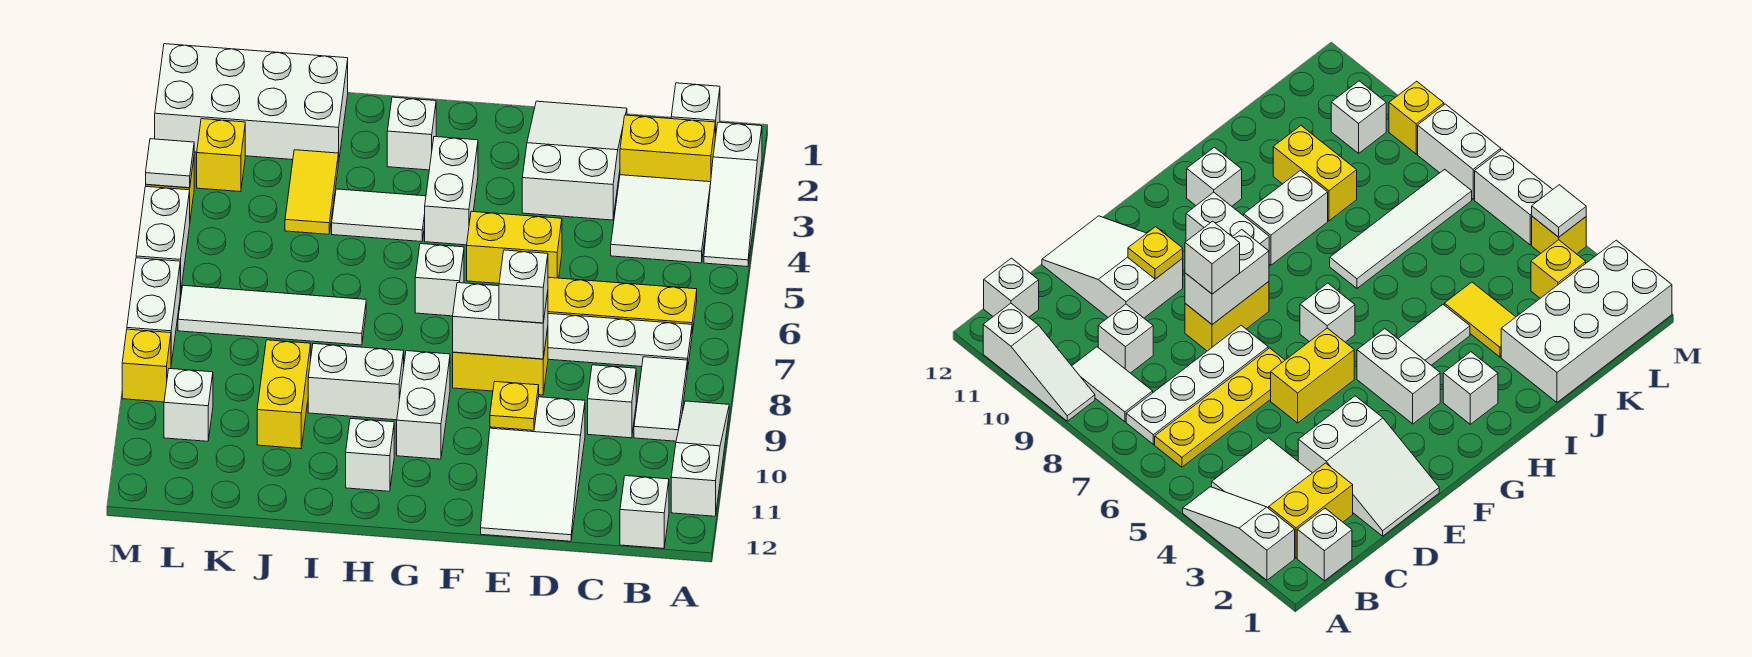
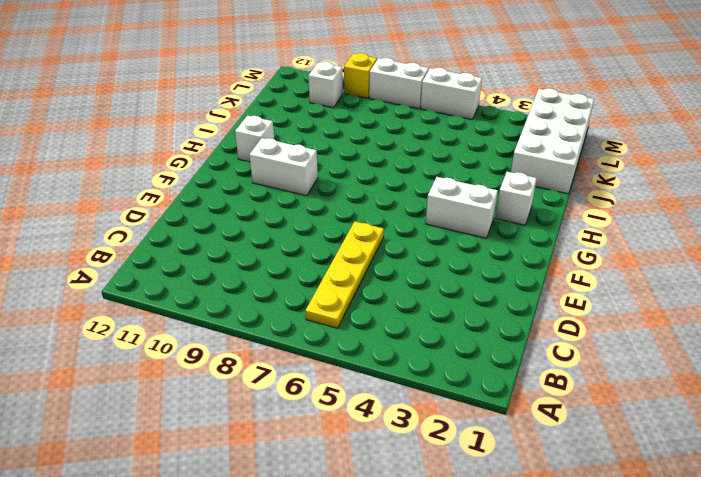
none -> white slope A2:A4 level 1 top 2
none -> white slope A9:A11 level 1 top 11
none -> white brick B1 level 1
none -> yellow brick B2:C2 level 1

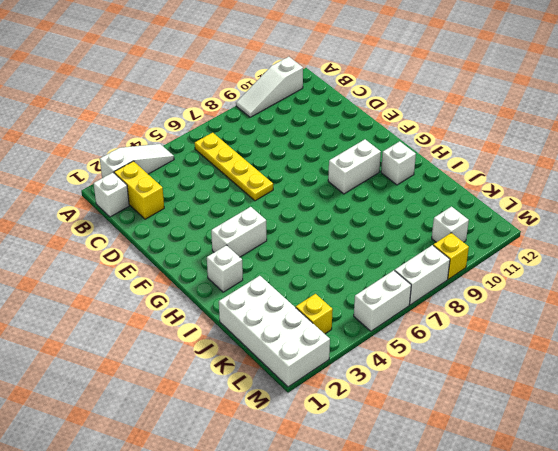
none -> white tile B3:C4 level 1
none -> white plate B7:E7 level 1
none -> white tile B8:B9 level 1
none -> white brick B12 level 1

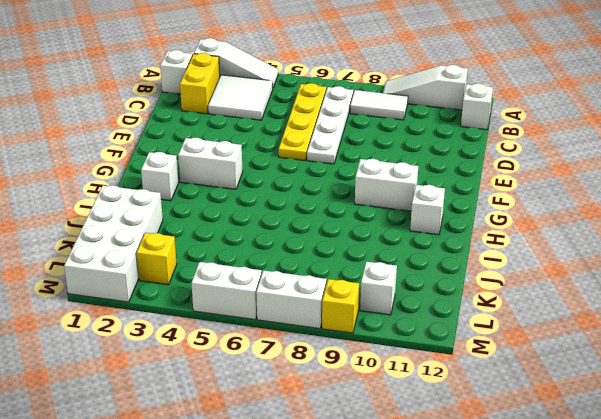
none -> white brick C9 level 1
none -> white slope D1:E3 level 1 top 3
none -> white slope D10:E12 level 1 top 10
none -> yellow brick E5:F5 level 1

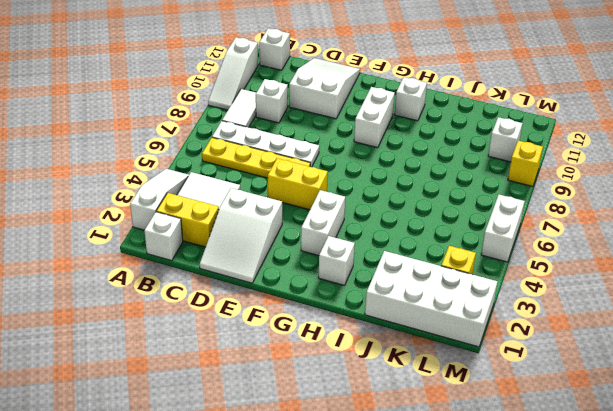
none -> yellow brick E8:F8 level 1
none -> white brick G6 level 1
none -> white tile H4:I4 level 1
none -> white brick H9:I9 level 1

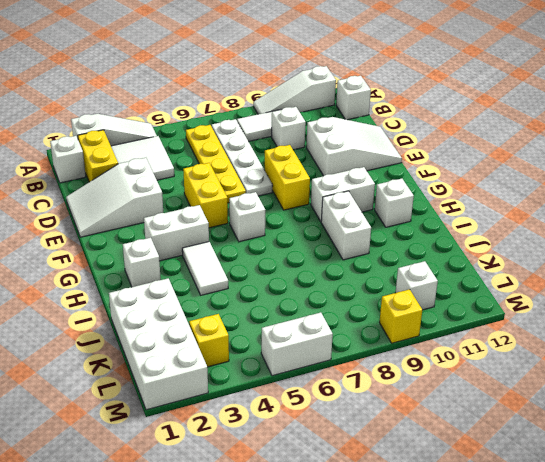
none -> white tile I7:L7 level 1
none -> yellow tile J3:J4 level 1
none -> yellow brick J9:J10 level 1
none -> yellow brick M4 level 1

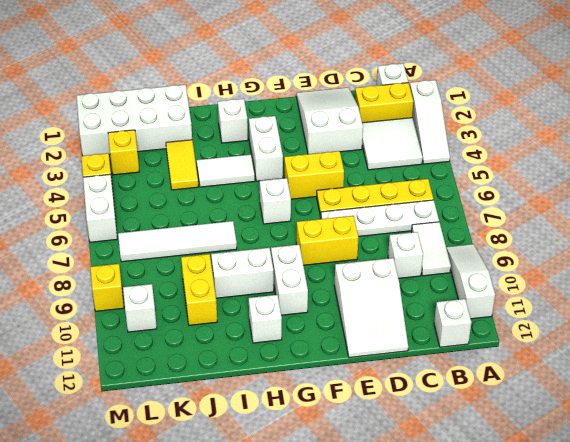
none -> white brick M7:M8 level 1
none -> white brick E8:F8 level 2
none -> yellow plate E10 level 2
none -> white tile M4 level 2

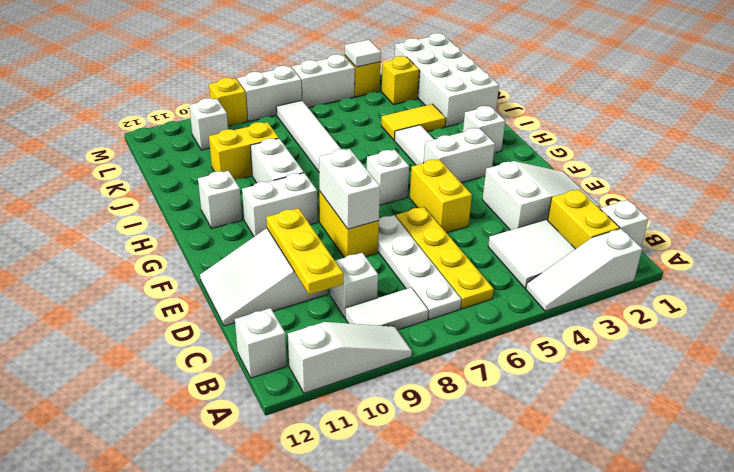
yellow plate C10:E10 level 2 -> yellow plate E10 level 2
none -> white brick E8 level 3

